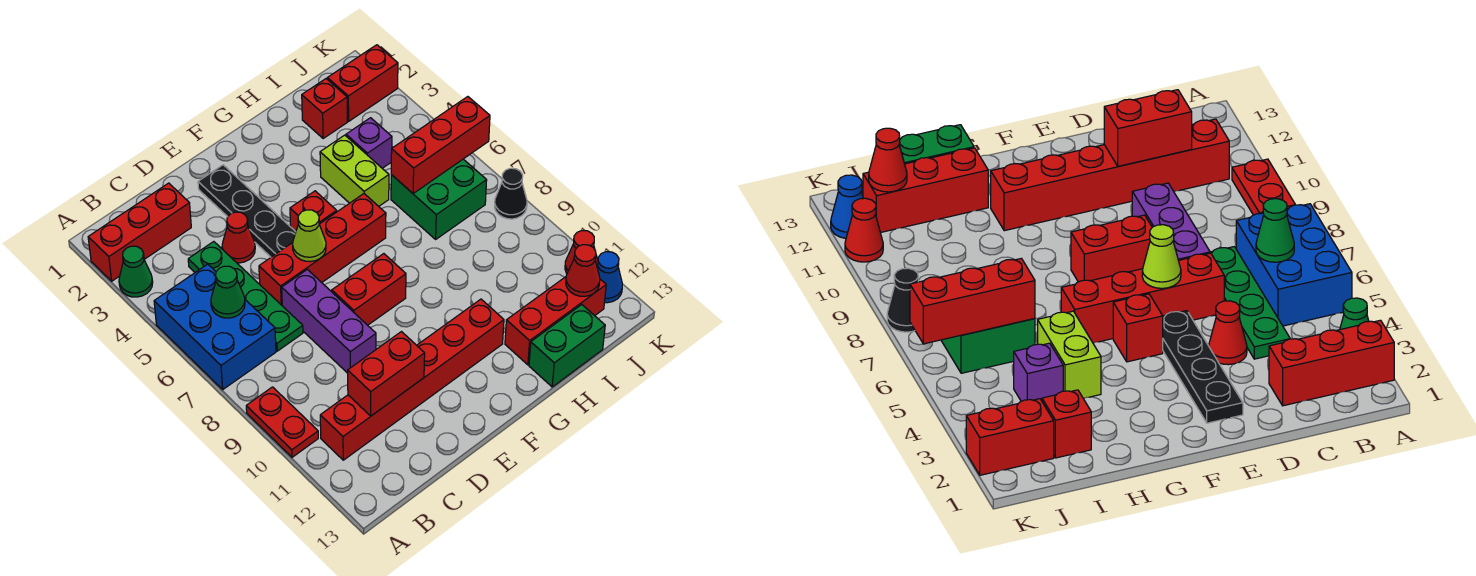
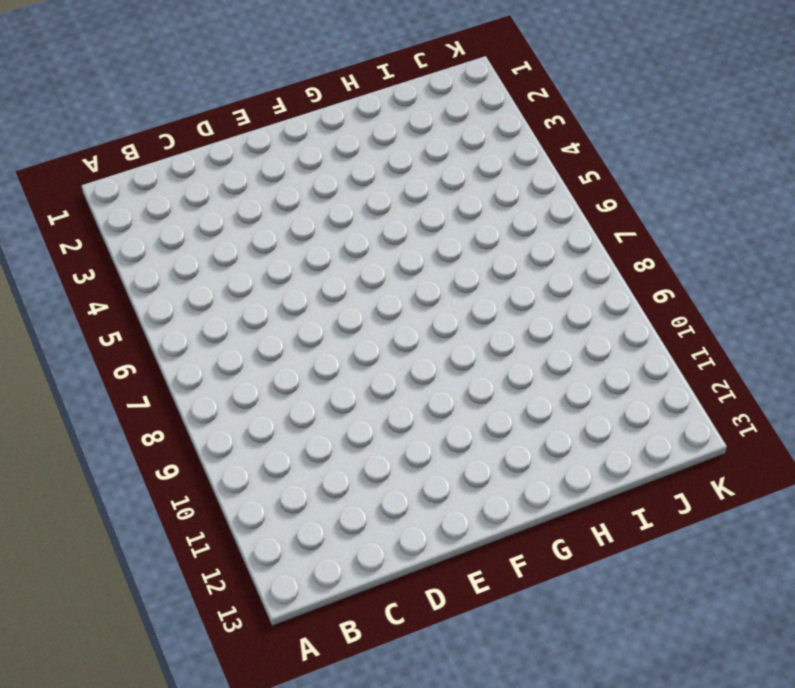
none -> red brick A2:C2 level 1
none -> green cone A3 level 1
none -> blue brick A5:B7 level 1

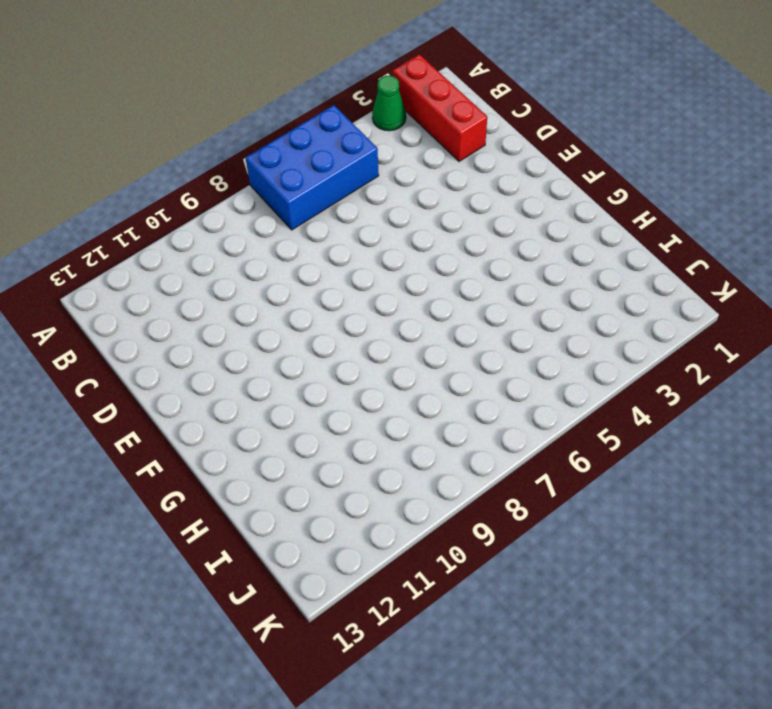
none -> red plate A9:A10 level 1
none -> red brick B11:G11 level 1
none -> green plate C4:C7 level 1

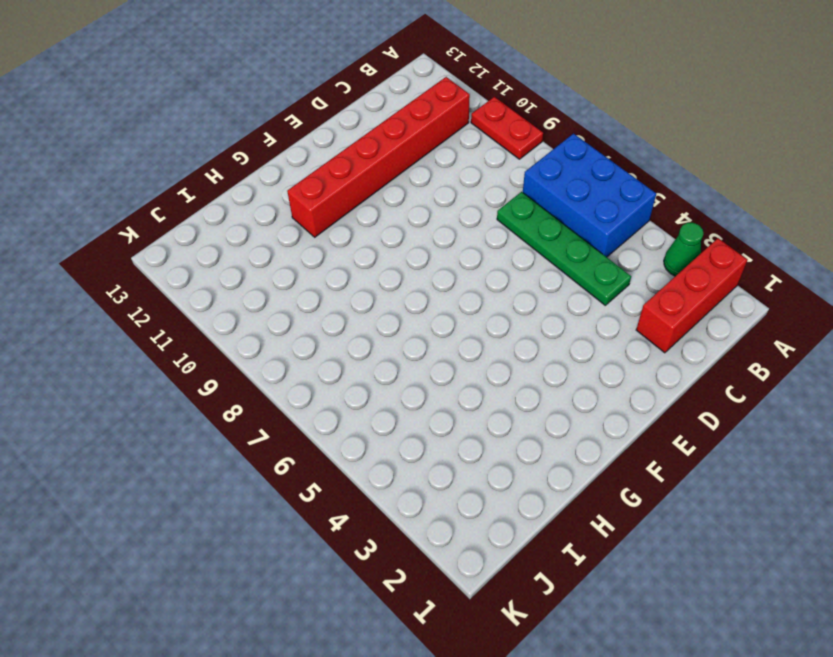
none -> red cone D4 level 1
none -> red brick D6:G6 level 1
none -> purple brick D7:D9 level 1

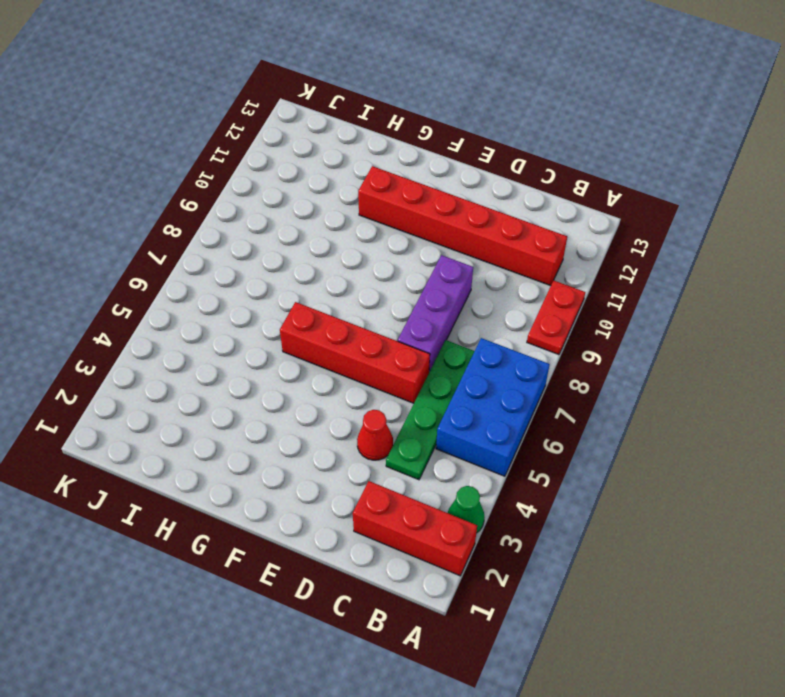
none -> black plate E2:E5 level 1
none -> red brick E8:F8 level 1
none -> red brick F5 level 1

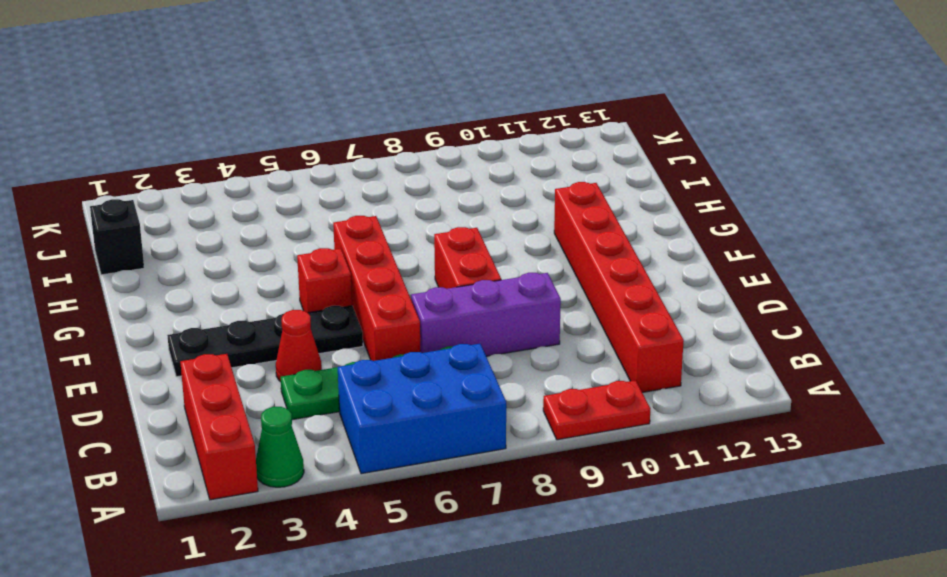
black brick I1 level 1 -> none
none -> lime brick H4:H5 level 1
none -> red brick H12:J12 level 1
none -> green brick H13:I13 level 1

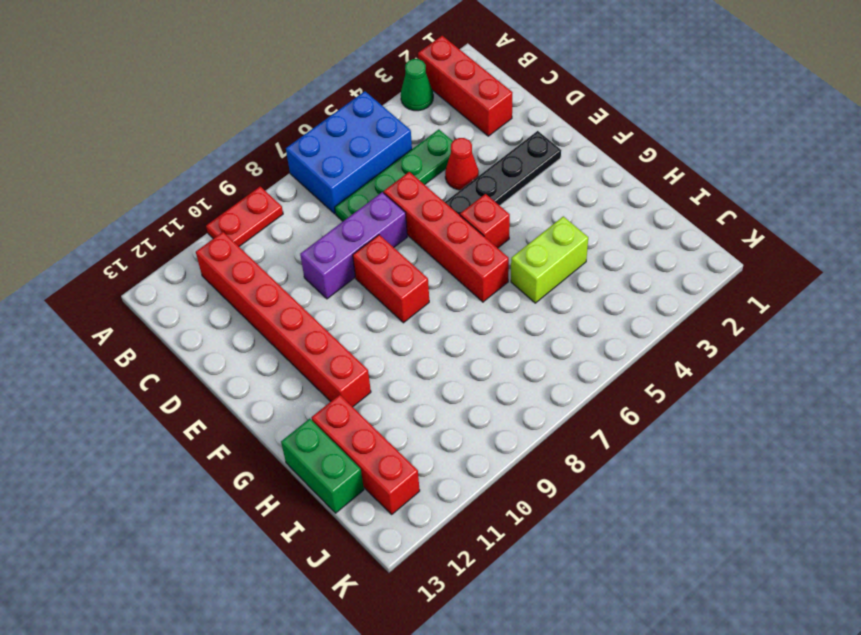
none -> red brick I2 level 1
none -> purple brick I4 level 1
none -> green brick I6:J7 level 1

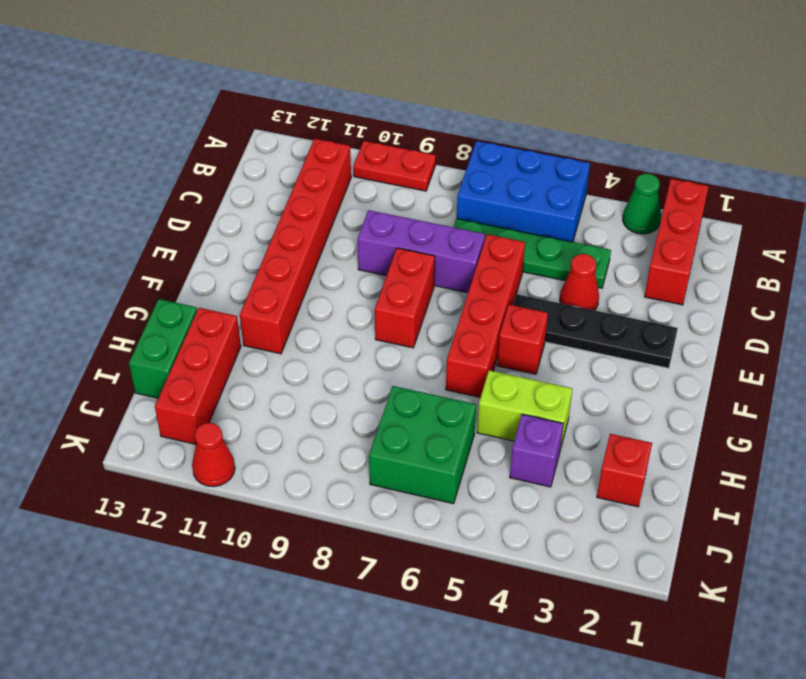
none -> red brick J2:K2 level 1
none -> black cone K8 level 1
none -> blue cone K12 level 1

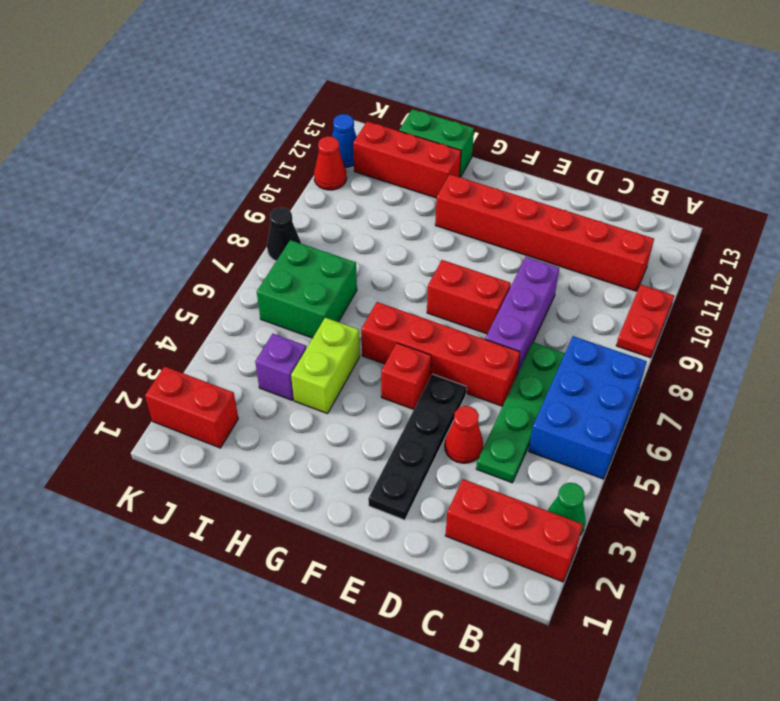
none -> red brick I2 level 1
none -> green cone B6 level 2
none -> red brick C11:D11 level 2

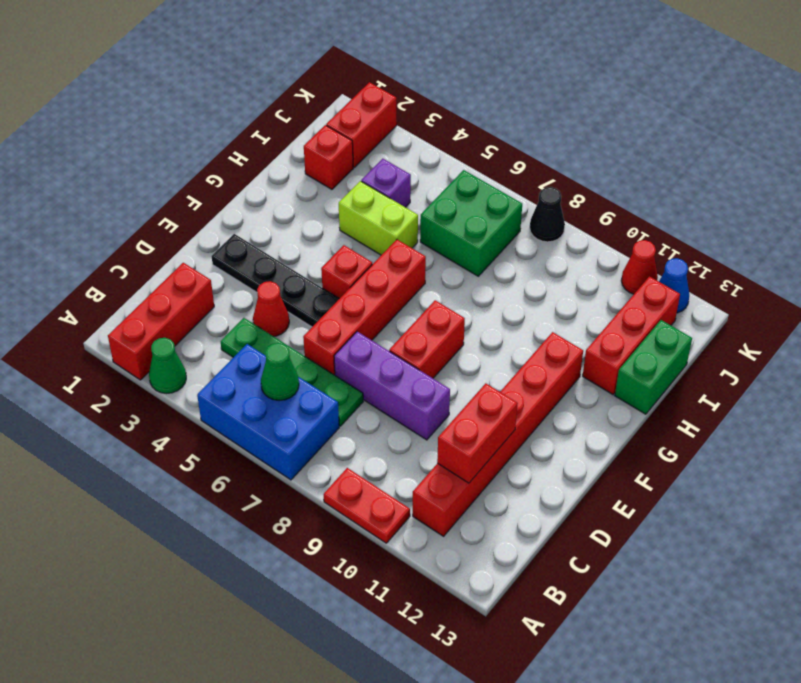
none -> lime cone E6 level 2
none -> red brick I6:K6 level 2
none -> red cone J12 level 2

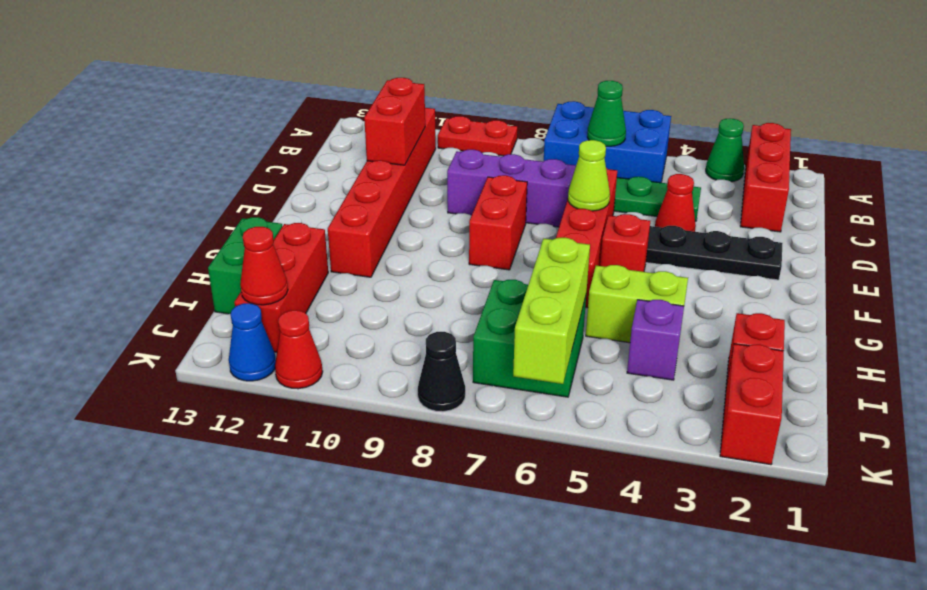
lime brick I6:K6 level 2 -> red brick I6:K6 level 2

